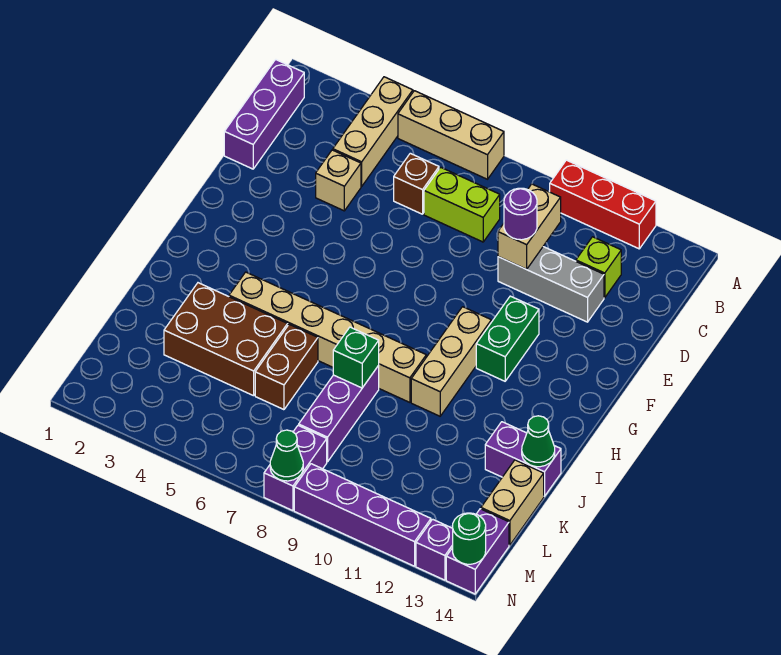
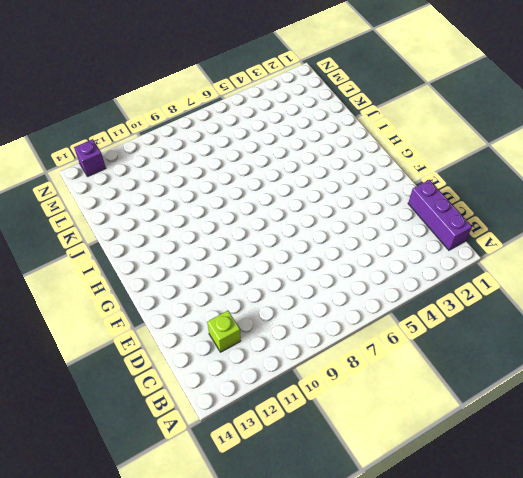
none -> tan brick A4:C4 level 1
none -> tan brick A5:A7 level 1
none -> red brick A10:A12 level 1

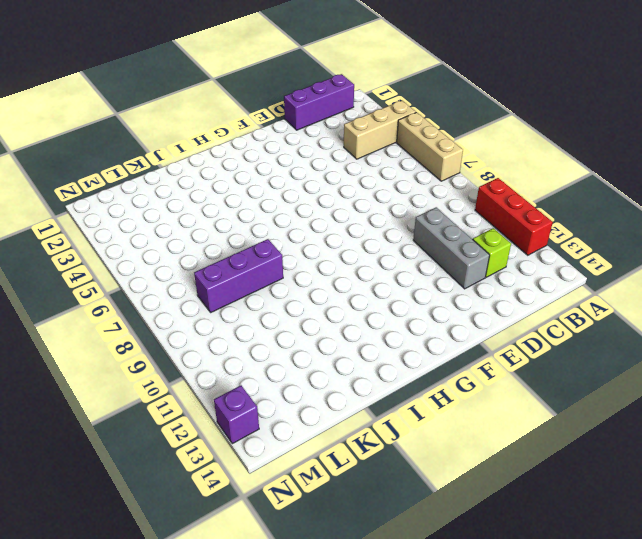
none -> brown brick C6 level 1
none -> lime brick C7:C8 level 1
none -> tan brick D4 level 1

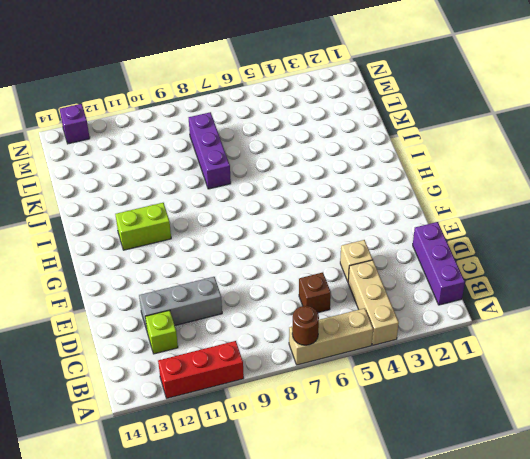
brown round brick A7 level 2 -> none
lime brick H11:H12 level 1 -> lime brick C7:C8 level 1
none -> green brick F11:G11 level 1
none -> tan brick G10:I10 level 1
none -> tan brick I4:I9 level 1

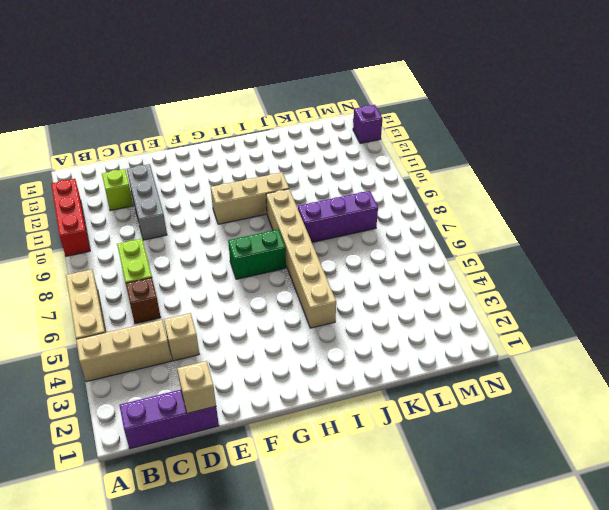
tan brick D1 level 2 -> none
green brick G7:H7 level 1 -> green brick F11:G11 level 1
none -> brown brick J3:K5 level 1
none -> brown brick J6:K6 level 1
none -> purple brick J13:J14 level 1

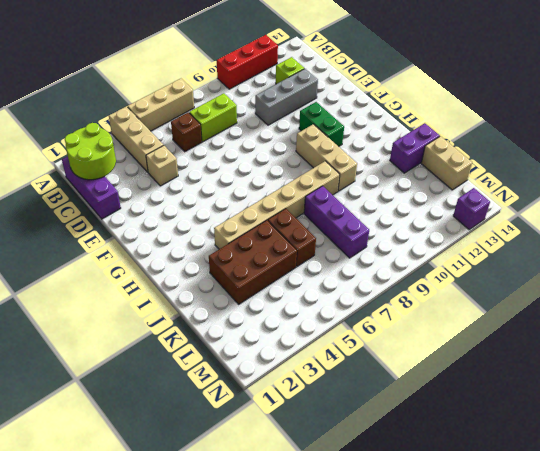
lime round brick B1:C2 level 2 -> none
none -> purple brick M8:N8 level 1
none -> purple brick M14:N14 level 1
none -> purple brick N9:N12 level 1

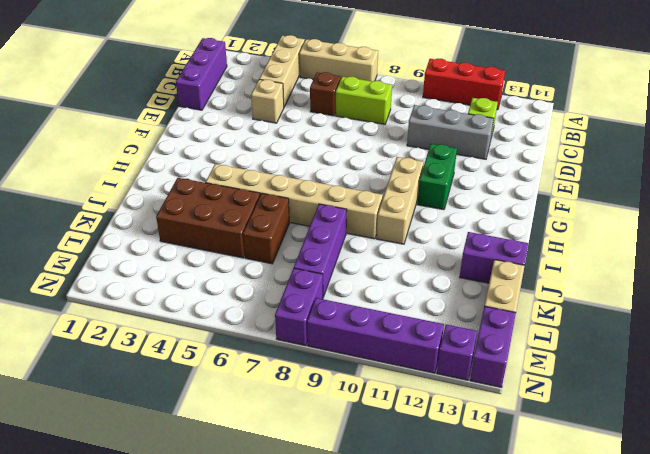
none -> tan brick C10:D10 level 2
none -> green brick J8 level 2
none -> green cone J14 level 2

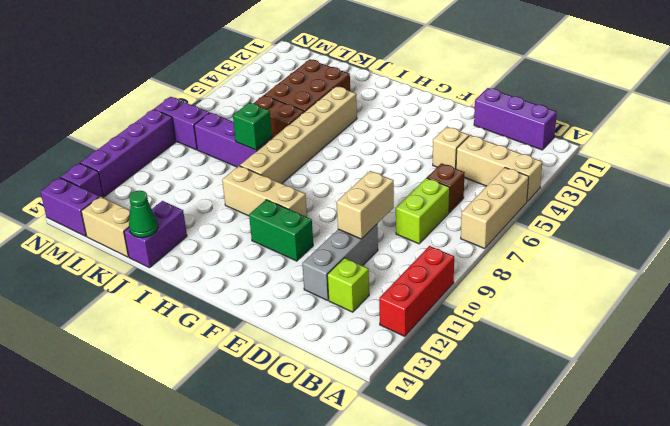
tan brick D9:D10 level 2 -> tan brick C10:D10 level 2
none -> green cone N8 level 2
none -> green round brick N14 level 2
none -> purple round brick D10 level 3

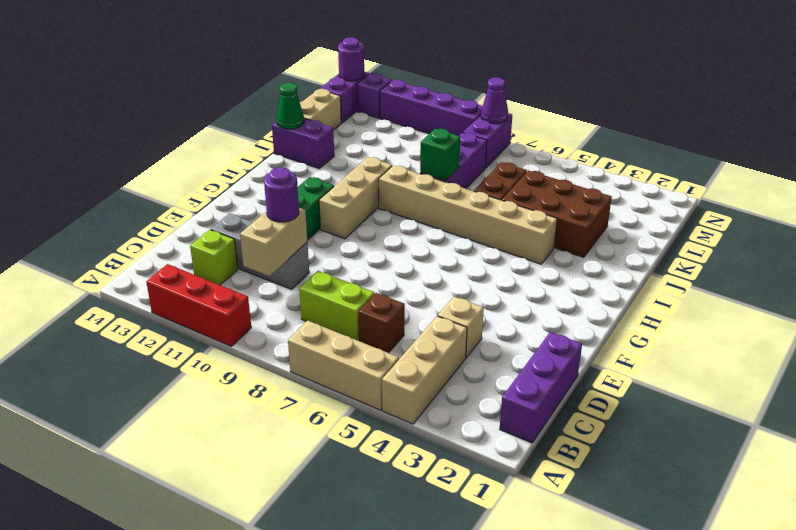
purple cone N8 level 2 -> green cone N8 level 2
purple round brick N14 level 2 -> green round brick N14 level 2

